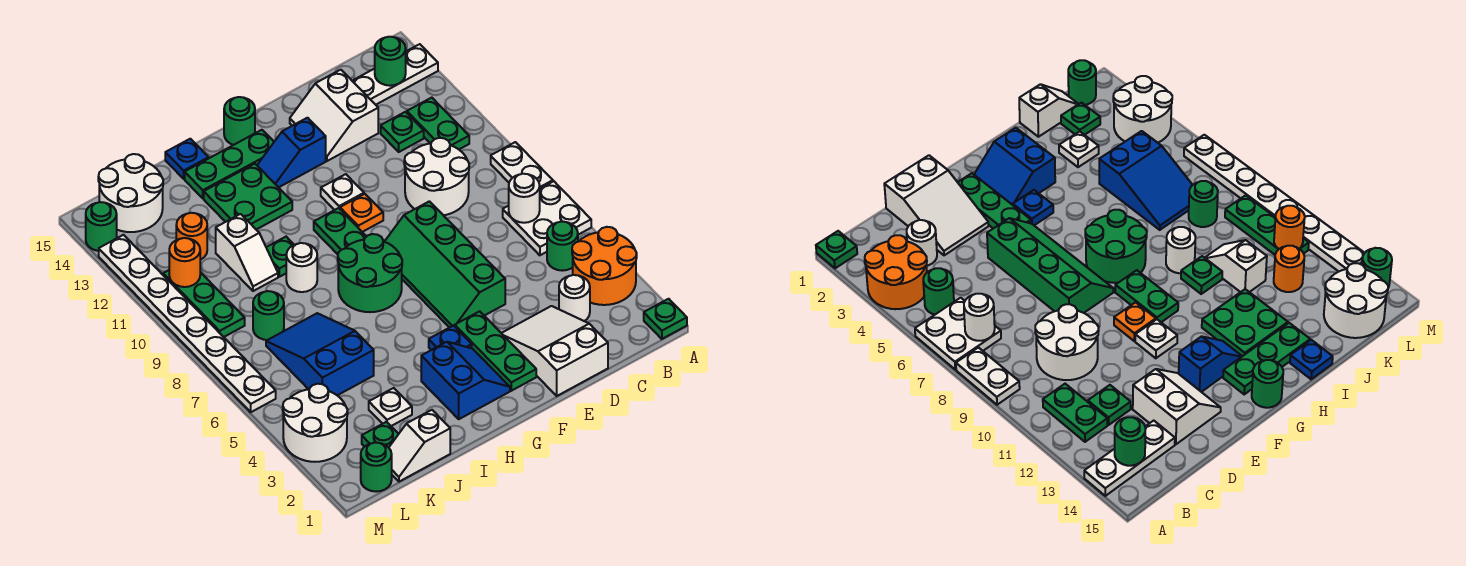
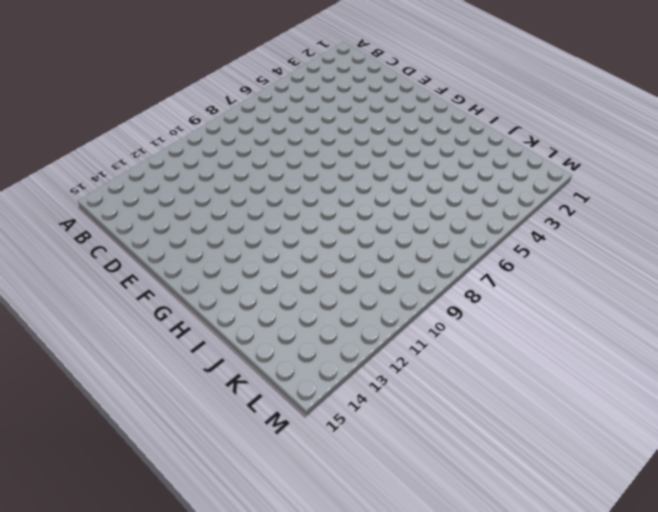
none -> green plate A1 level 1
none -> orange round brick A3:B4 level 1
none -> white plate A6:B7 level 1
none -> white plate A8:A9 level 1

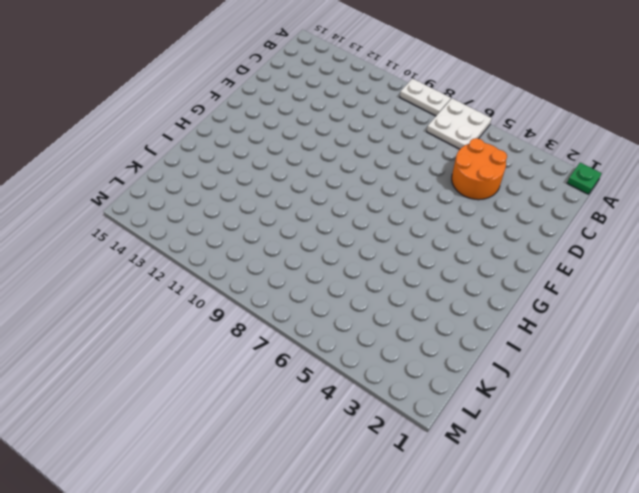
orange round brick C4:D5 level 1 -> orange round brick A3:B4 level 1
none -> white plate A14:C14 level 1
none -> green round brick B5 level 1
none -> green plate B11:B12 level 1
none -> white round brick C3 level 1

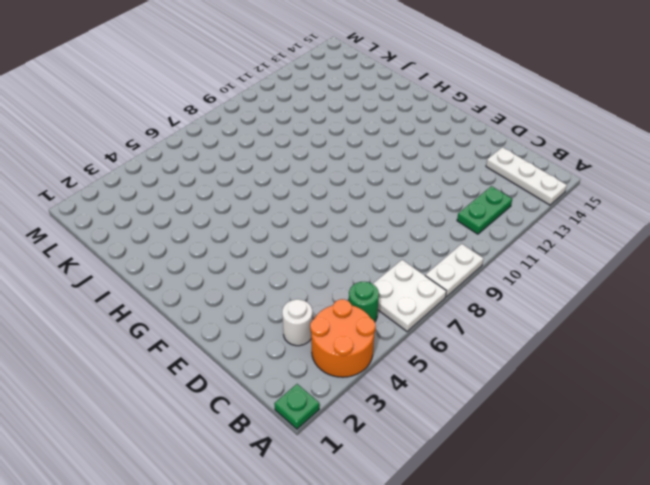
none -> white round brick C9:D10 level 1
none -> green plate C12 level 1
none -> white slope D1:E3 level 1 top 1
none -> white slope D13:E14 level 1 top D

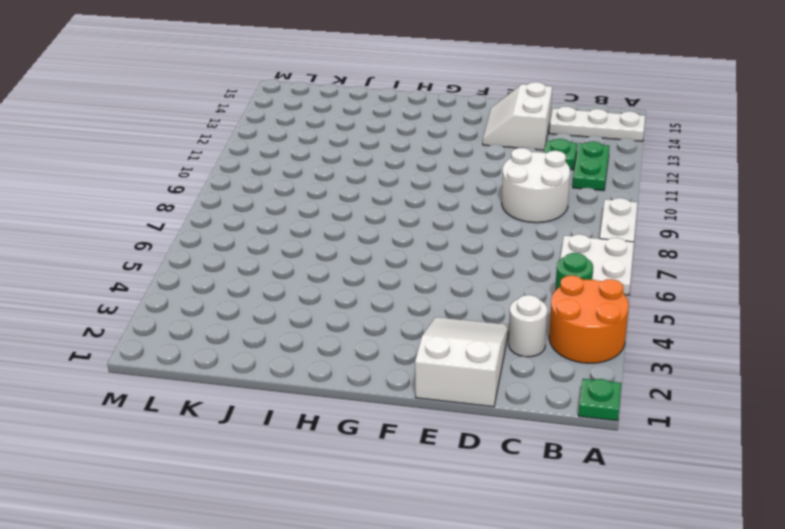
none -> green slope E5:F8 level 1 top E
none -> green plate F2:F4 level 1
none -> orange plate F10 level 1
none -> white plate F11 level 1

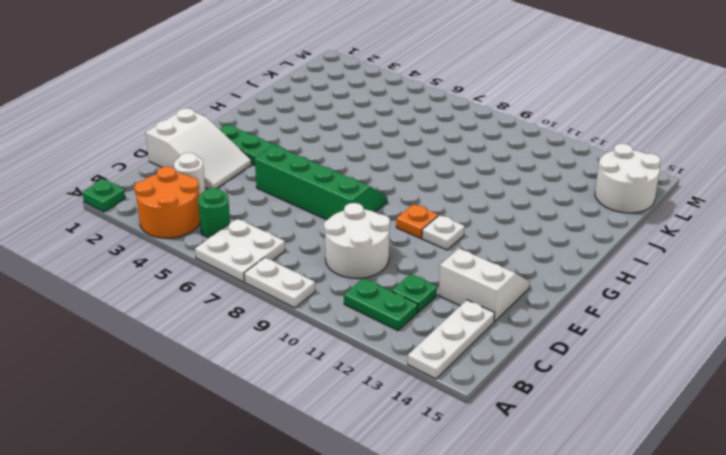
none -> blue slope F13:G13 level 1 top F
none -> blue slope G2:H3 level 1 top H
none -> blue plate G4 level 1
none -> green round brick G7:H8 level 1

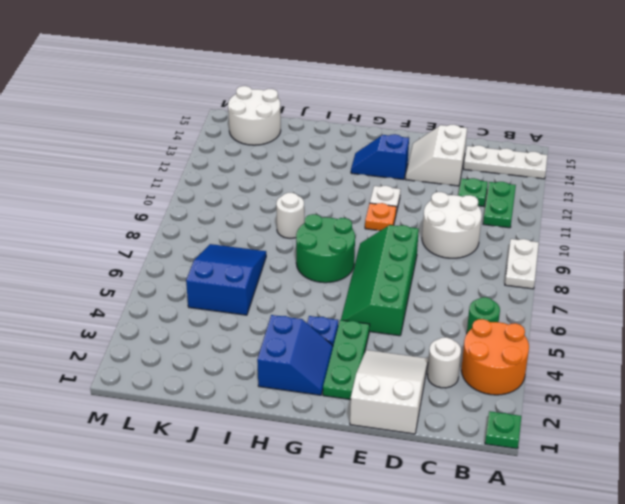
none -> white plate A6:B7 level 1
none -> green plate G9:G10 level 1
none -> green plate G14:I14 level 1
none -> green round brick G15 level 1

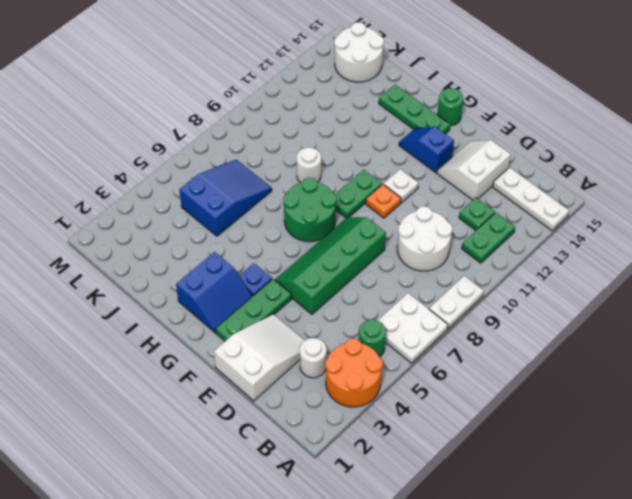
none -> green plate A1 level 1
none -> green plate H12:I13 level 1
none -> green plate I10 level 1
none -> blue plate I15 level 1

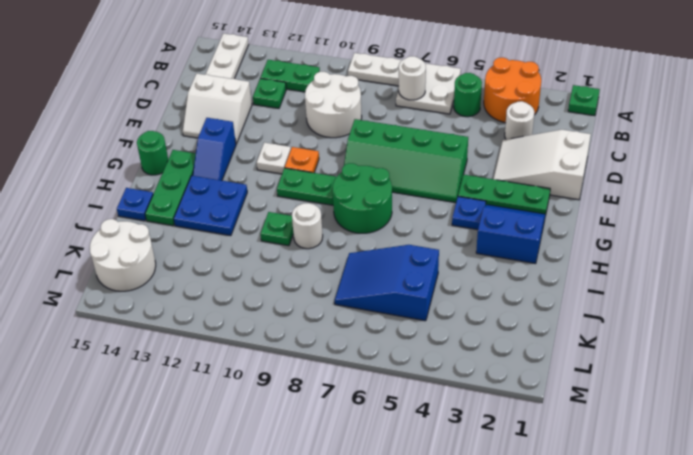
blue plate H12:I13 level 1 -> green plate H12:I13 level 1
none -> white slope J1:K1 level 1 top J
none -> white plate J3 level 1
none -> white slope J10:J11 level 1 top 11
none -> green plate K2 level 1

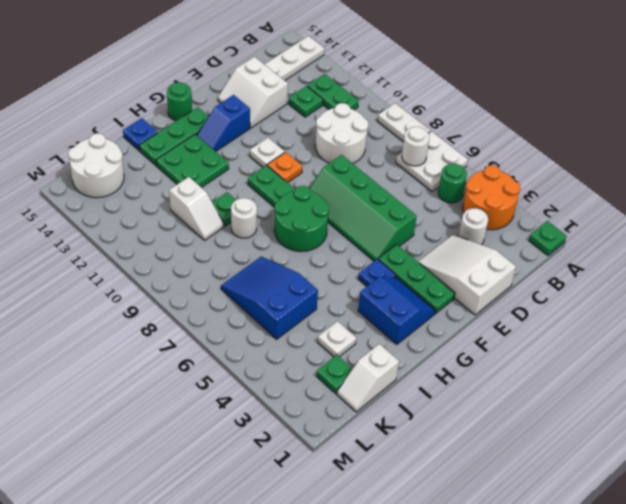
none -> green round brick K8 level 1
none -> orange round brick K12 level 1
none -> green round brick L1 level 1
none -> white round brick L3:M4 level 1

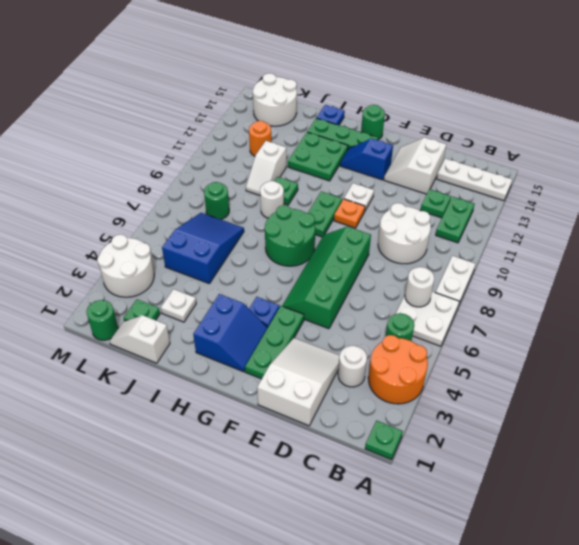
none -> green plate L9:L11 level 1
none -> white plate M6:M13 level 1
none -> green round brick M14 level 1
none -> green round brick B14 level 2

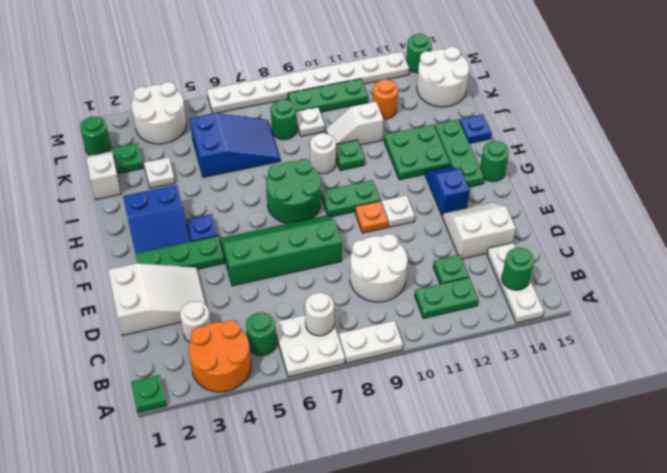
white plate K9 level 1 -> none
none -> orange round brick L11 level 2

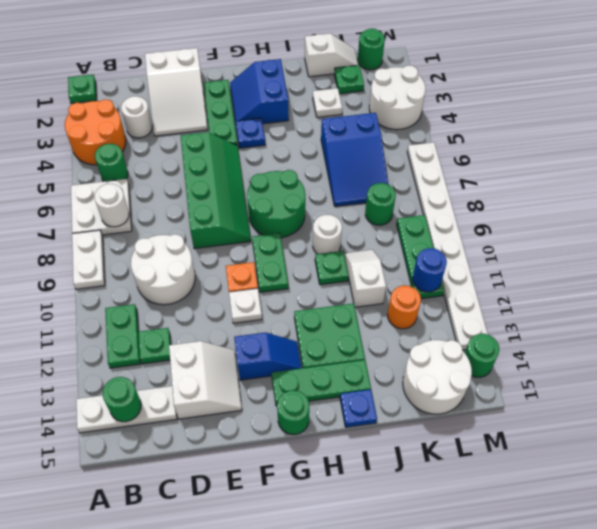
blue round brick L11 level 2 -> orange round brick L11 level 2

